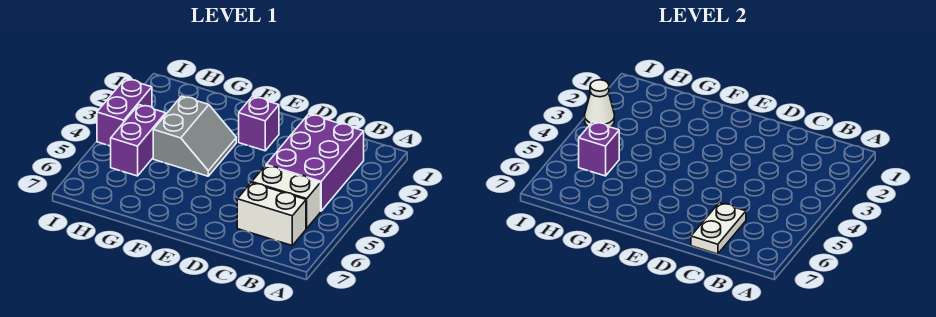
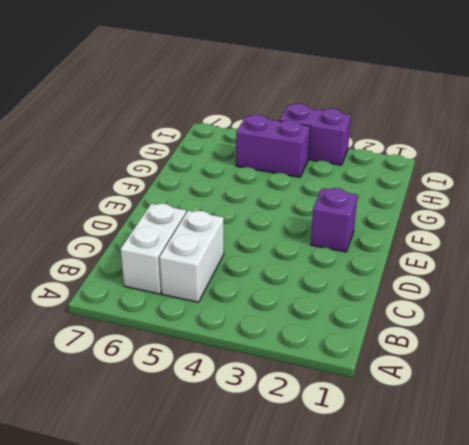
none -> purple brick B2:C4 level 1
none -> grey slope F3:G4 level 1 top G

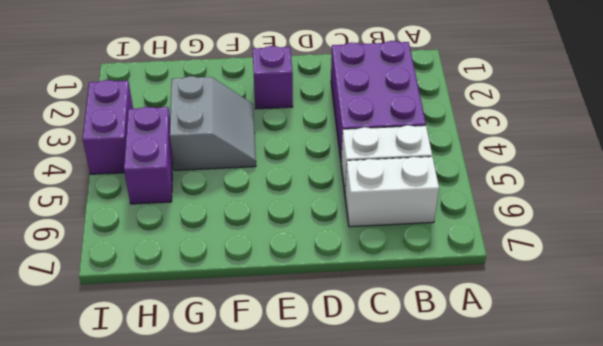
none -> white plate C6:C7 level 2
none -> purple brick H5 level 2

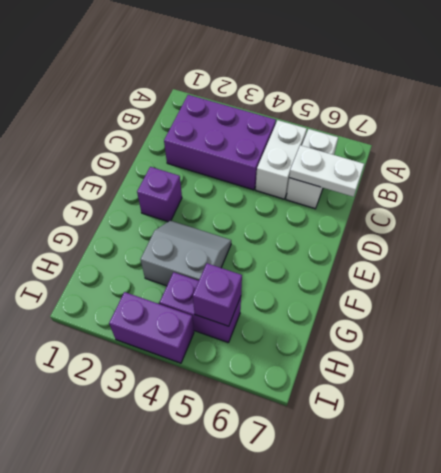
none -> white cone I3 level 2

